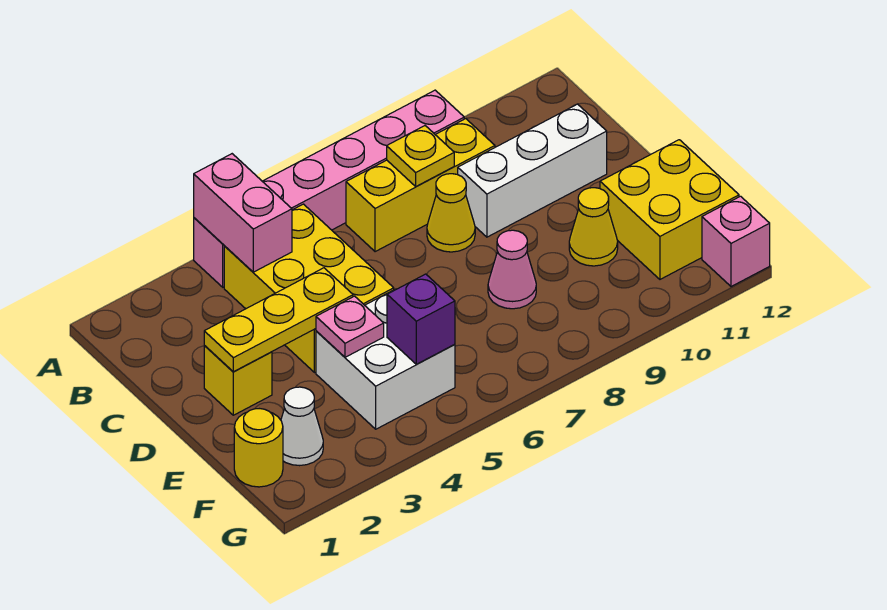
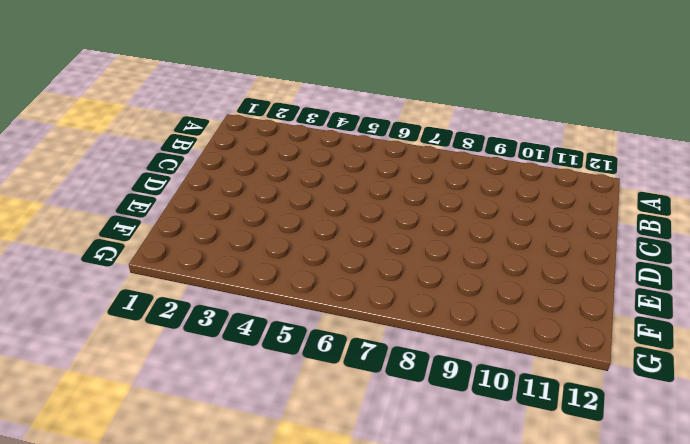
none -> pink brick A4:A9 level 1
none -> yellow brick B4:D5 level 1
none -> yellow brick B7:B9 level 1

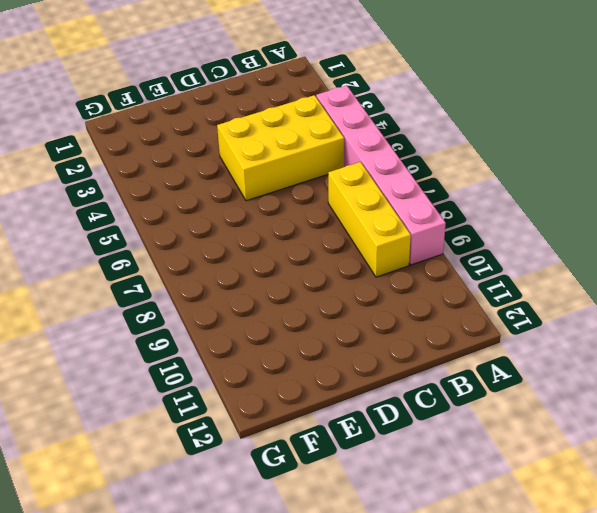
none -> yellow cone C8 level 1
none -> white brick C9:C11 level 1
none -> yellow brick D2 level 1

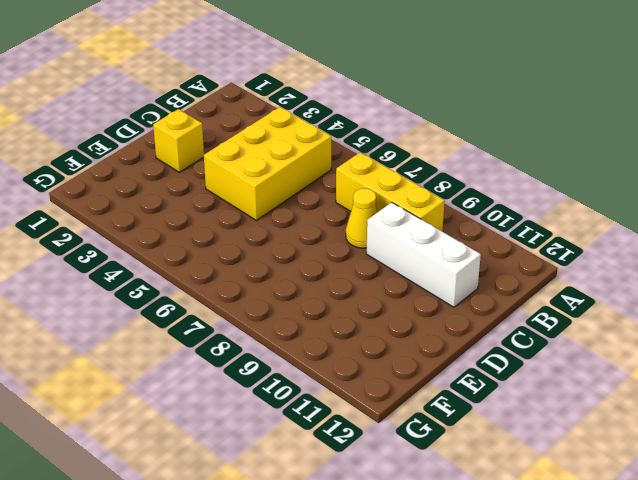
none -> pink brick A4:A9 level 1
none -> white brick E4:F5 level 1
none -> pink cone E8 level 1

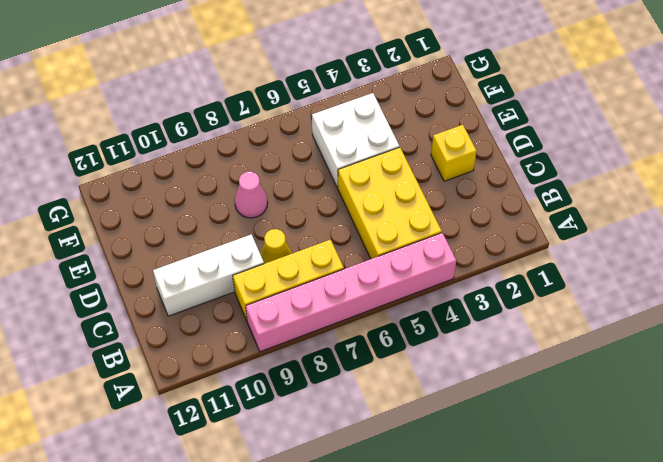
none -> yellow cone E10 level 1
none -> yellow brick E11:F12 level 1
none -> yellow round brick F1 level 1

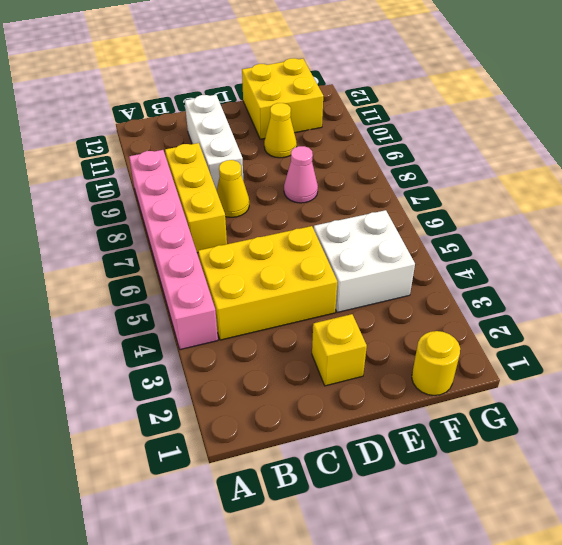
none -> white cone F2 level 1
none -> pink brick G12 level 1
none -> pink brick A4:B4 level 2

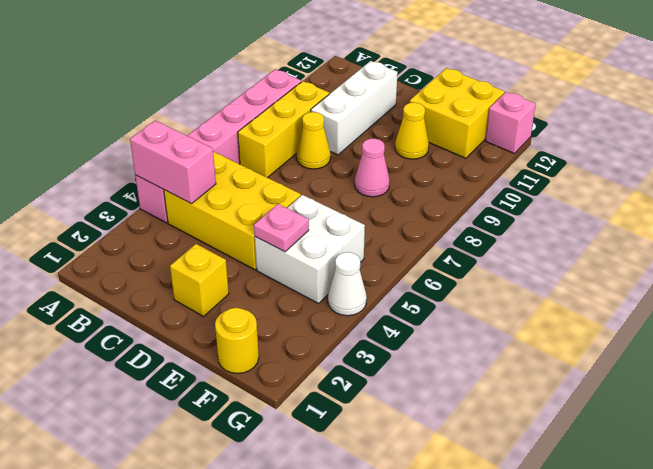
white cone G4 level 1 -> white cone F2 level 1
none -> yellow plate B8 level 2
none -> yellow plate D2:D4 level 2
none -> purple brick F5 level 2

